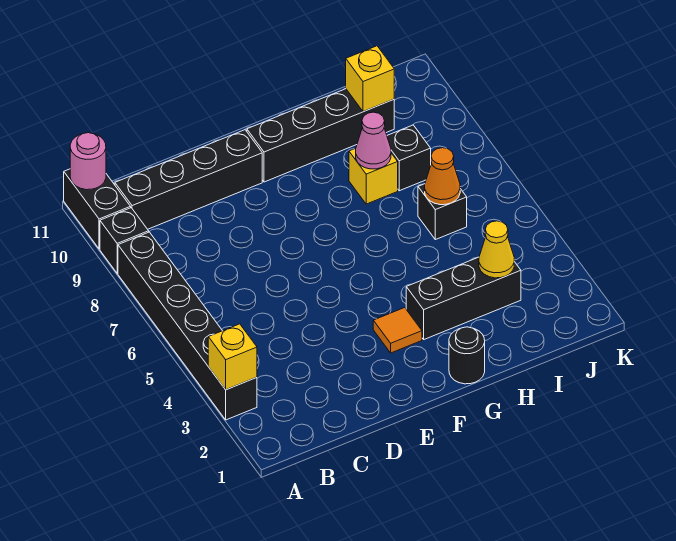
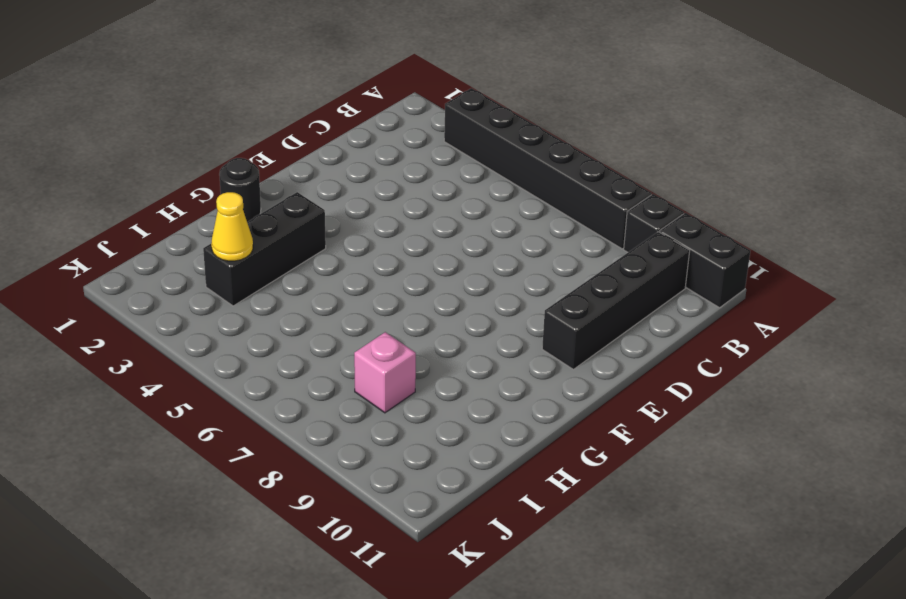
pink brick I8 level 1 -> black brick I8 level 1
none -> orange tile F3 level 1
none -> black brick F10:I10 level 1
none -> yellow brick H8 level 1

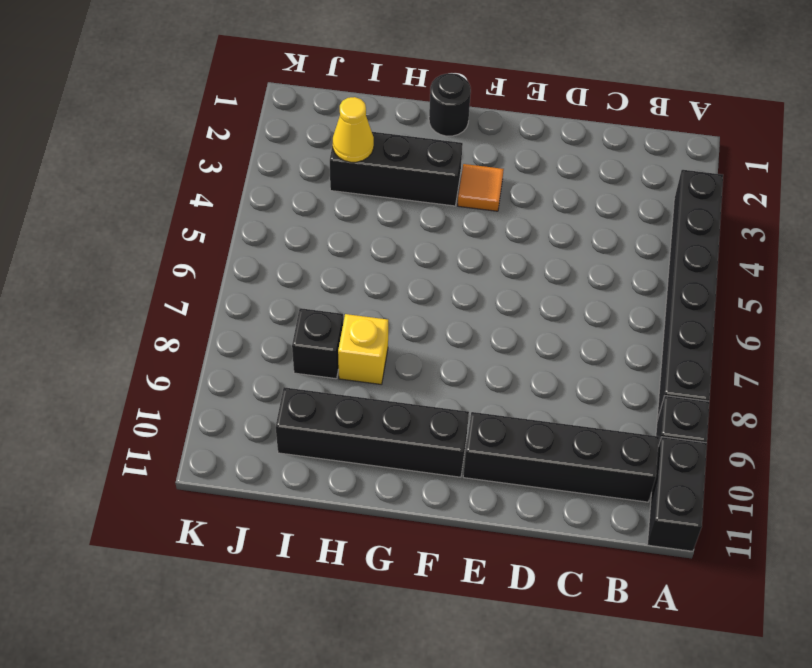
none -> black brick I6 level 1
none -> yellow brick A3 level 2
none -> pink round brick A11 level 2

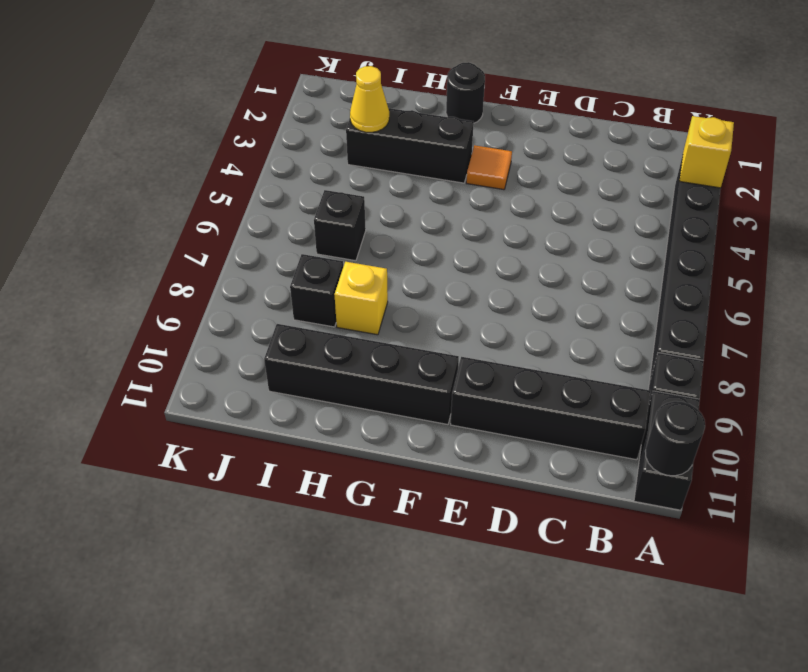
black round brick A11 level 2 -> pink round brick A11 level 2
none -> pink cone H8 level 2
none -> orange cone I6 level 2
none -> yellow brick I10 level 2

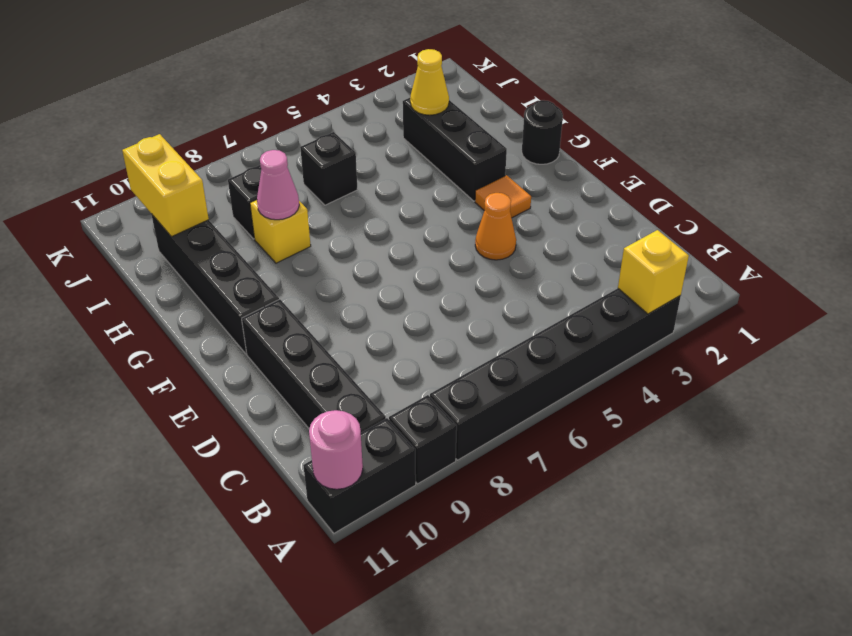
orange cone E4 level 1 -> orange cone I6 level 2
yellow brick I10:J10 level 2 -> yellow brick I10 level 2

